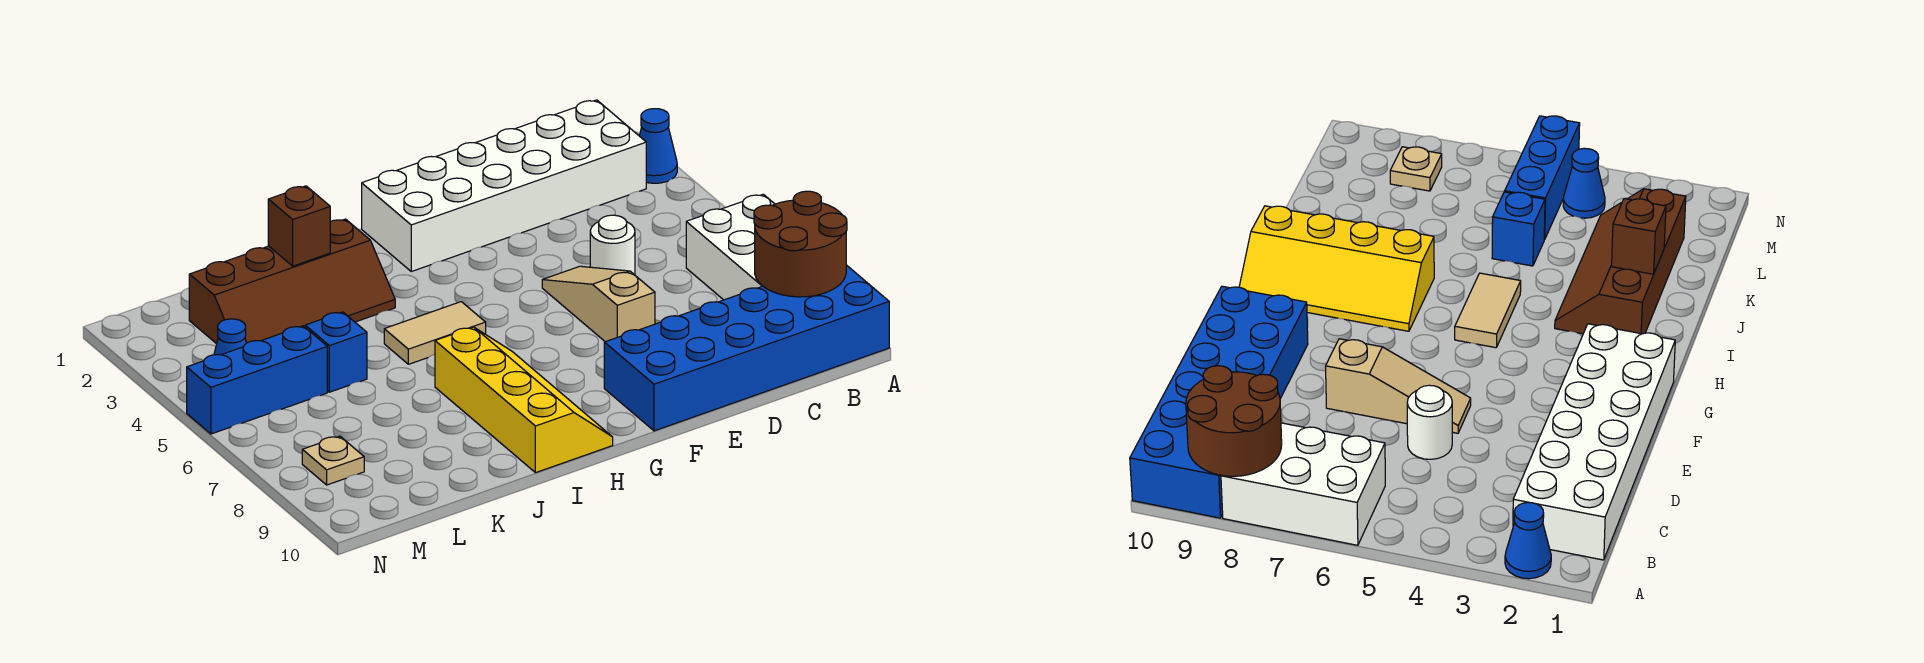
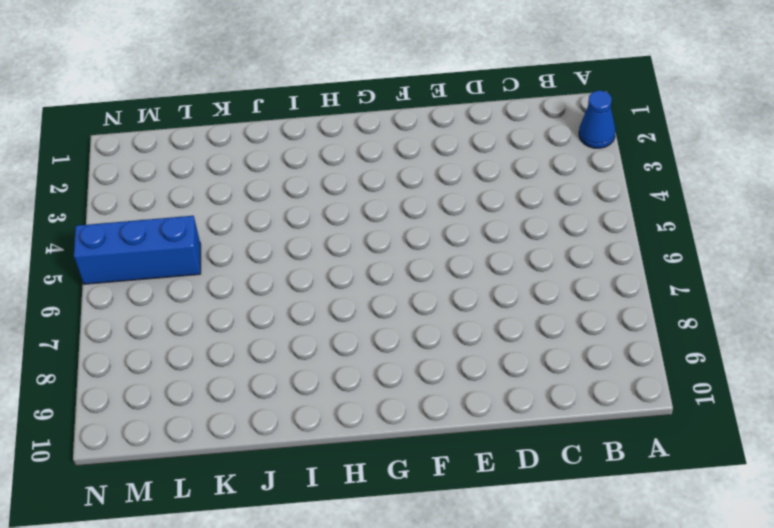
none -> white brick A6:B8 level 1
none -> blue brick A9:F10 level 1
none -> white brick B1:G2 level 1

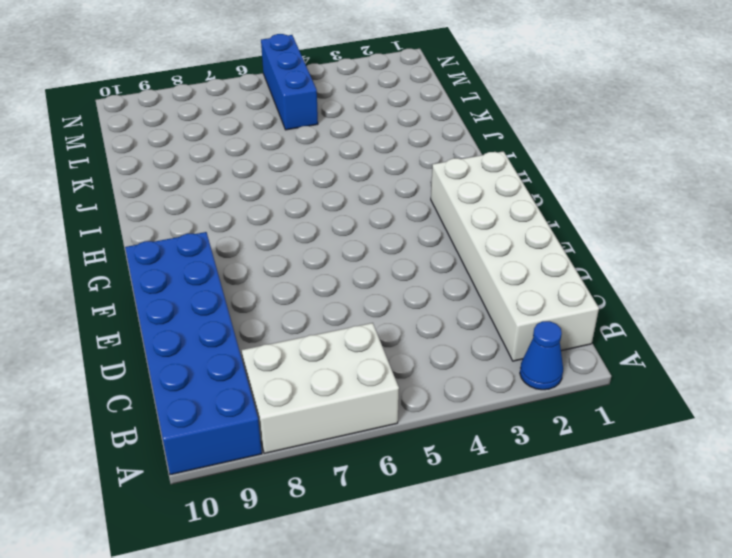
none -> white round brick D5 level 1
none -> tan slope E5:E7 level 1 top 7
none -> tan tile H5:I5 level 1

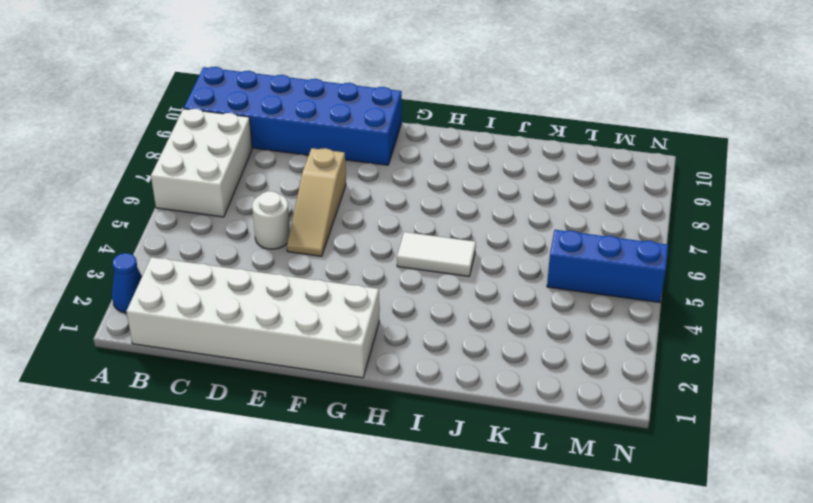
white tile H5:I5 level 1 -> tan tile H5:I5 level 1
none -> yellow slope H7:I10 level 1 top I
none -> brown slope I2:L3 level 1 top 2
none -> blue brick K5 level 1

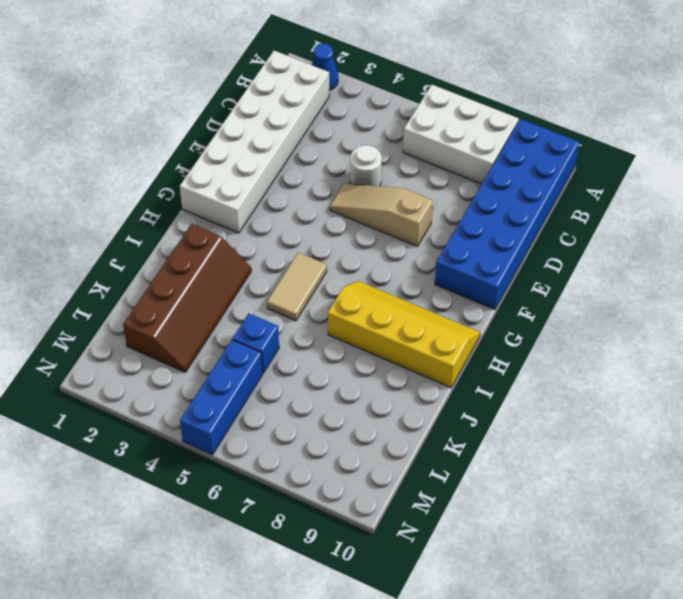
none -> blue cone M4 level 1
none -> tan plate M8 level 1
none -> brown round brick A8:B9 level 2

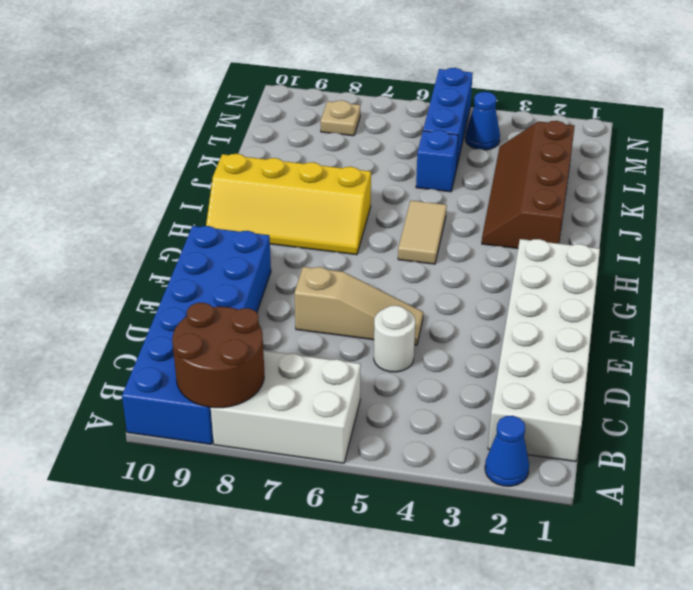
none -> brown brick J2 level 2

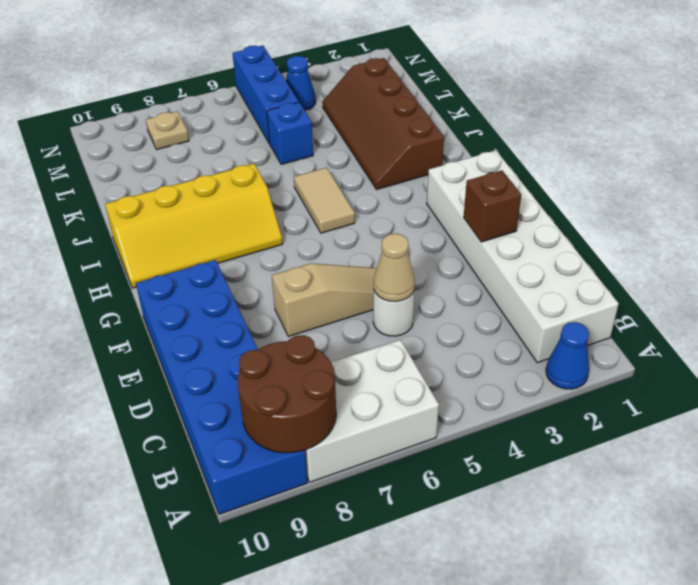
tan cone D5 level 2 -> none
brown brick E2 level 2 -> brown brick J2 level 2

